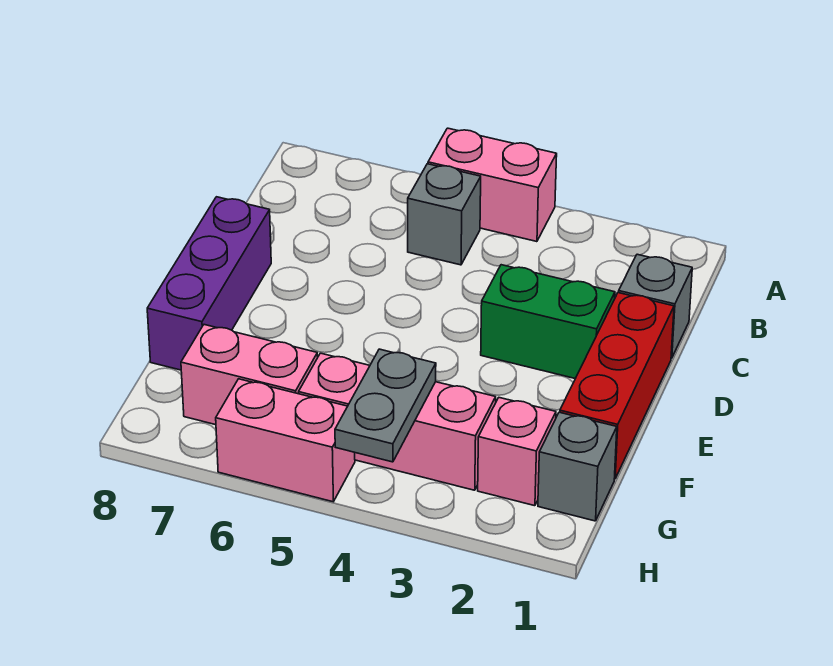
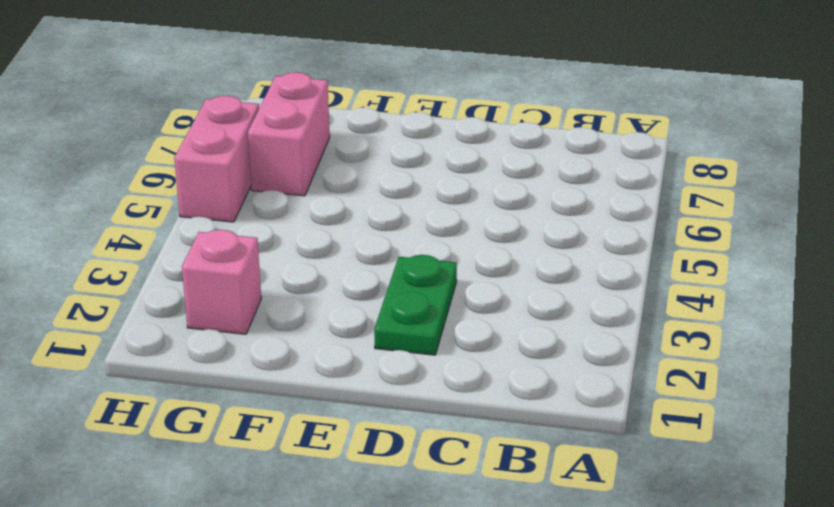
green plate D2:D3 level 1 -> green brick D2:D3 level 1
none -> pink brick A4:A5 level 1
none -> grey brick B5 level 1
none -> grey brick C1 level 1

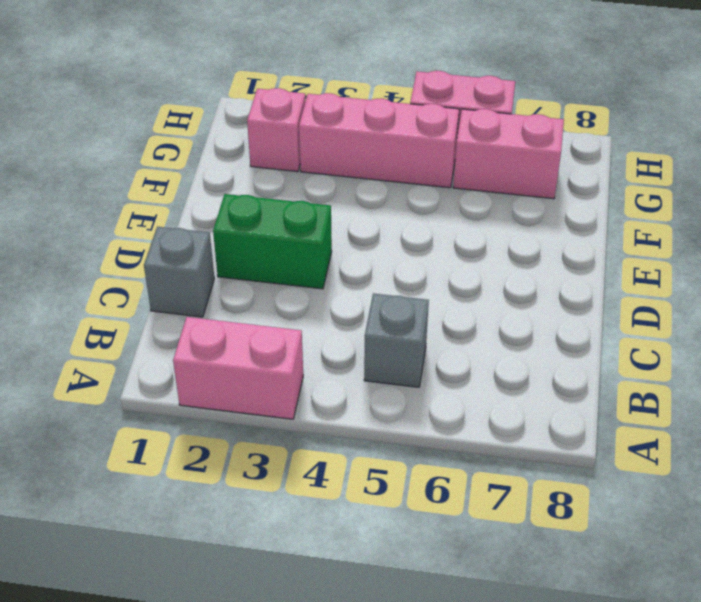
pink brick A2:A3 level 1 -> pink brick A4:A5 level 1
none -> red brick D1:F1 level 1
none -> purple brick D8:F8 level 1
none -> grey brick G1 level 1

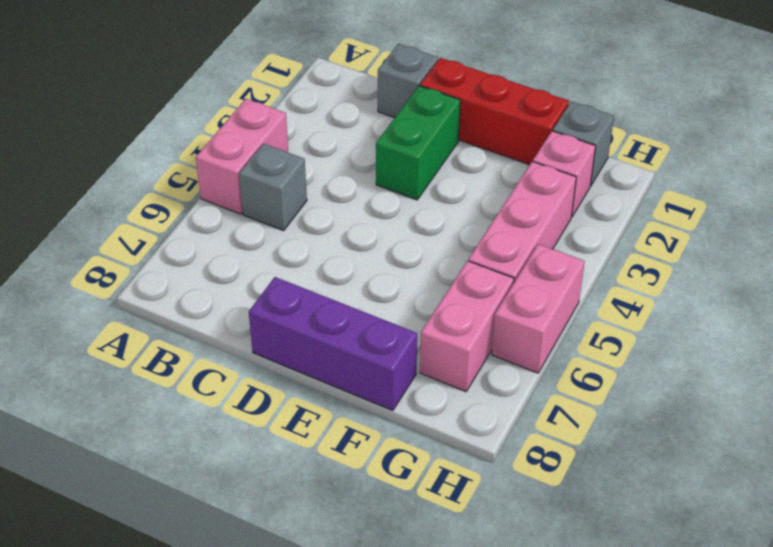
none -> grey plate G4:H4 level 2

